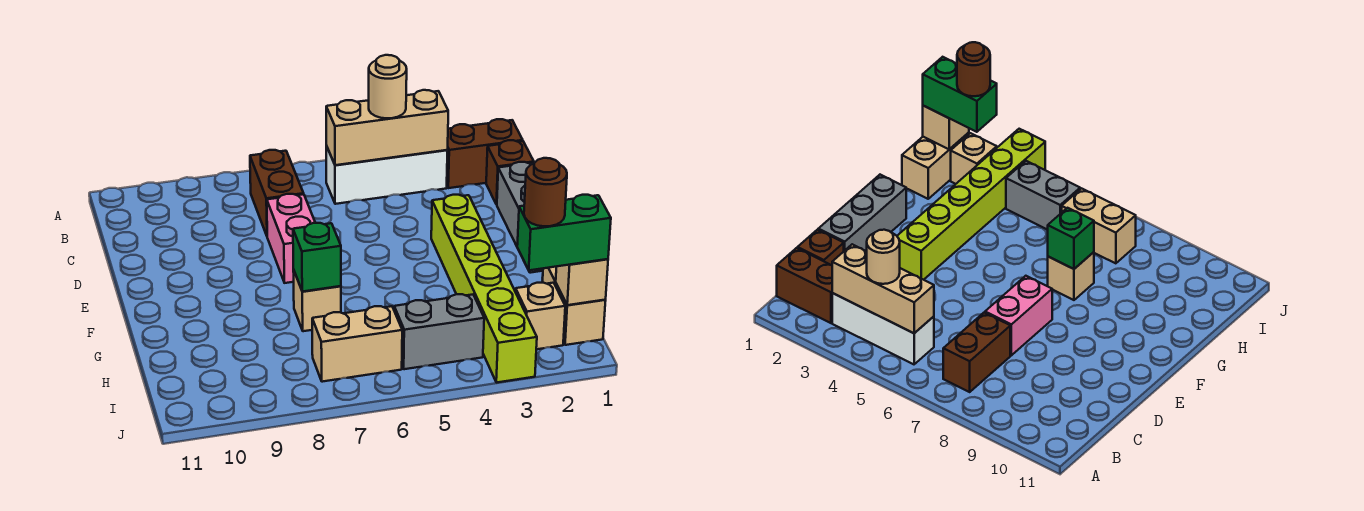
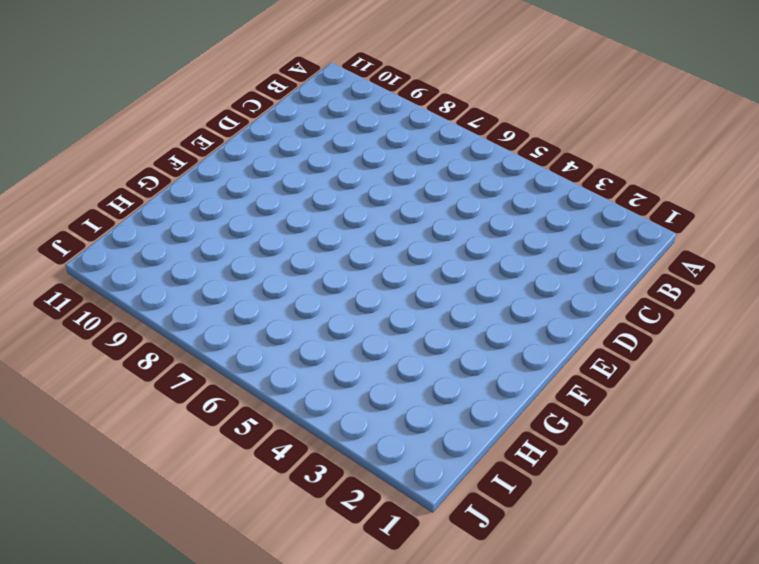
none -> brown brick B1:B2 level 1
none -> white brick B3:B5 level 1
none -> brown brick B7:C7 level 1

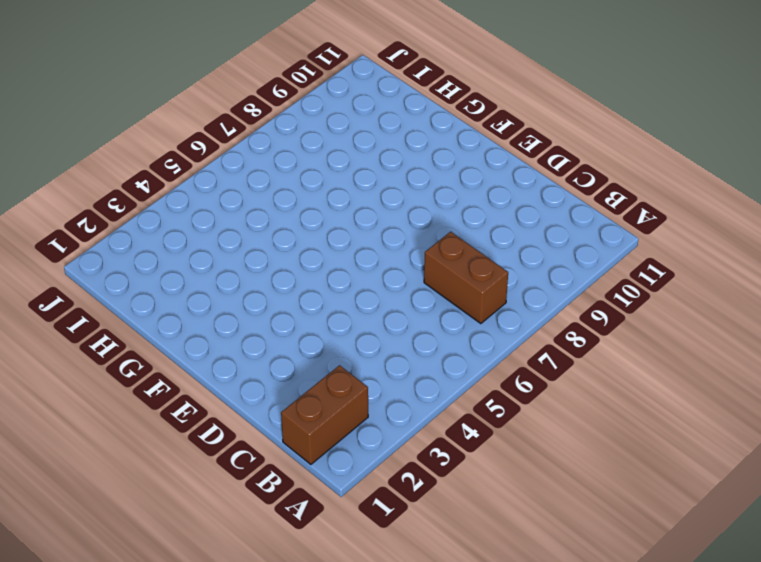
none -> white brick B3:B5 level 1
none -> brown brick C1 level 1
none -> grey brick D1:F1 level 1

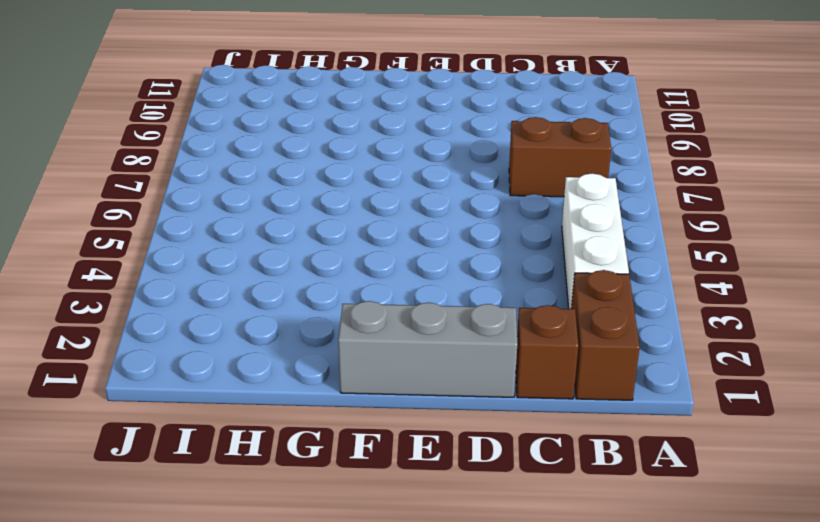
none -> pink brick D7:E7 level 1
none -> lime brick E3:J3 level 1
none -> tan brick G7 level 1

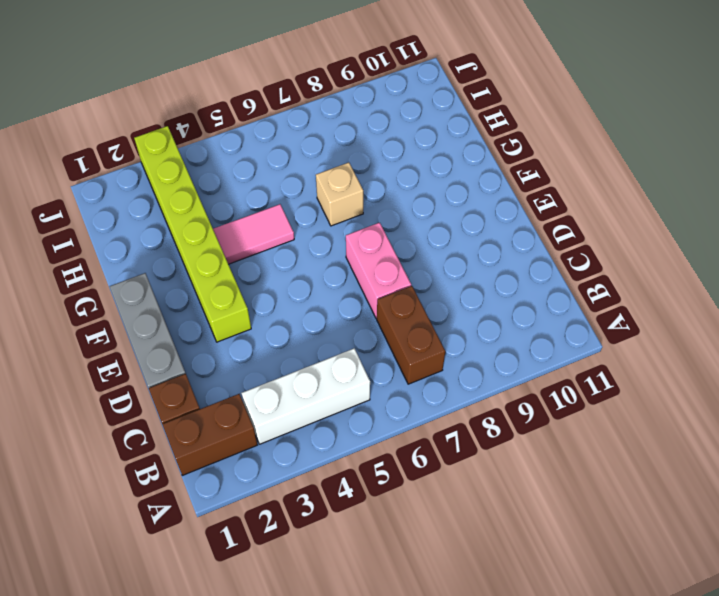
pink tile G4:G5 level 1 -> none
none -> tan brick H1:I1 level 1
none -> tan brick I2 level 1
none -> grey brick I4:I5 level 1

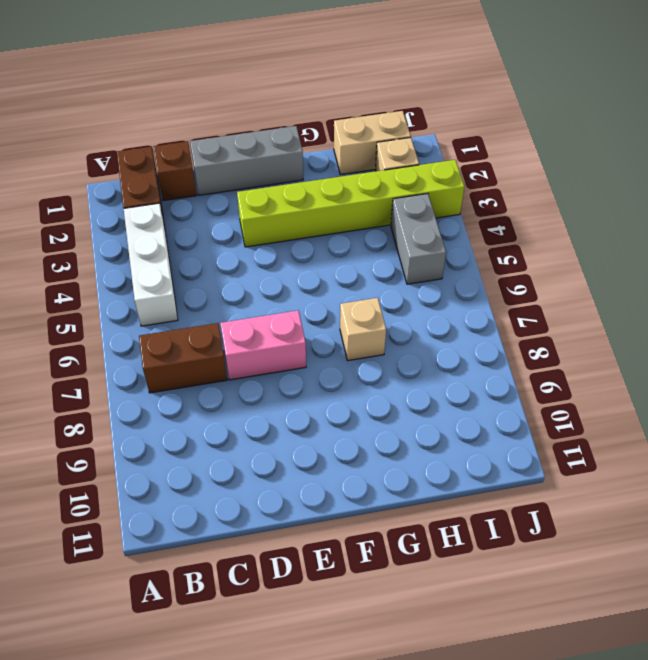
none -> tan brick I6:I7 level 1
none -> tan brick B3:B5 level 2
none -> green brick G7 level 2

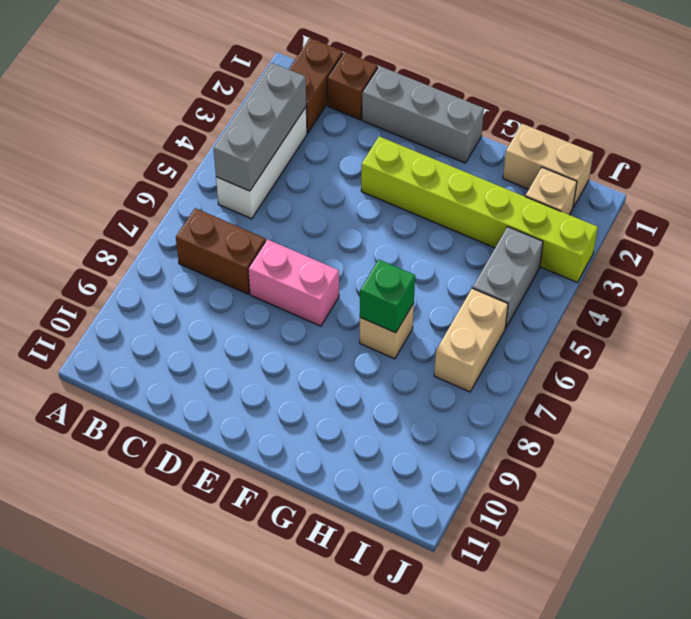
grey brick B3:B5 level 2 -> tan brick B3:B5 level 2
none -> tan brick I1 level 2
none -> tan round brick B4 level 3
none -> green brick I1:I2 level 3

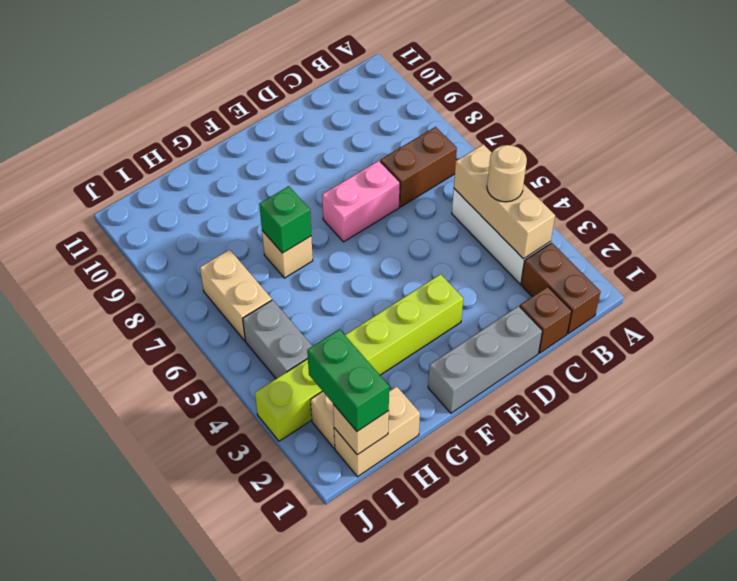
none -> brown round brick I2 level 4

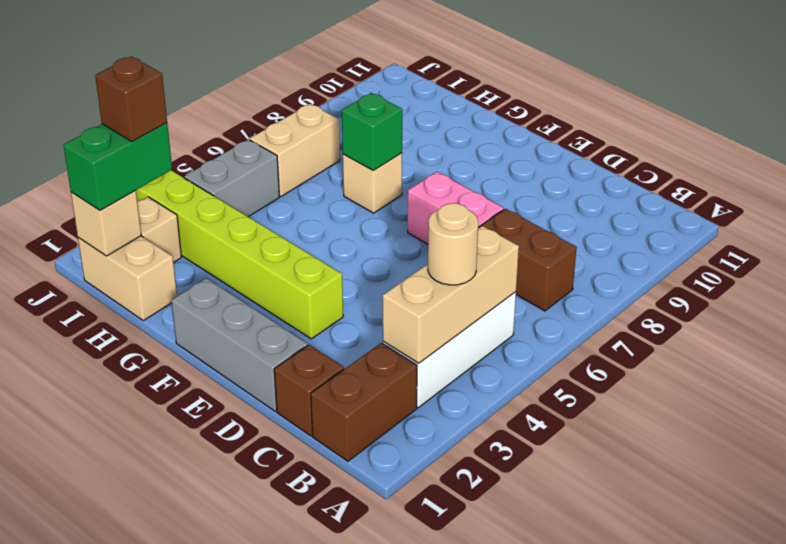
brown brick I2 level 4 -> brown round brick I2 level 4

